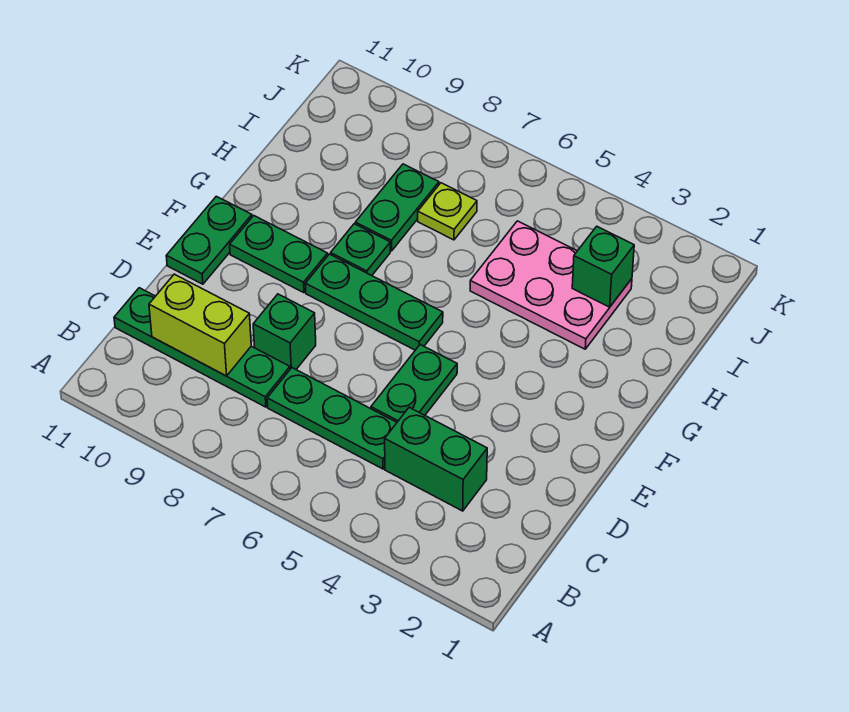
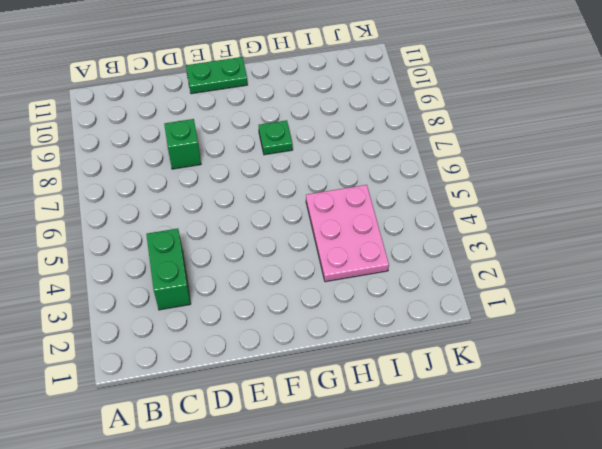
none -> green plate C5:C7 level 1
none -> green plate C8:C11 level 1
none -> green plate D5:E5 level 1

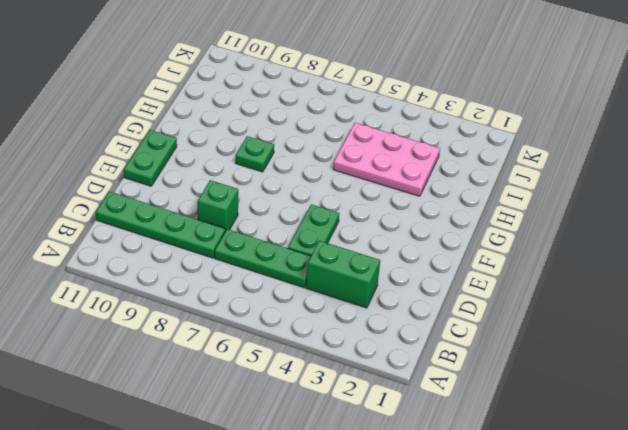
none -> green plate F6:F8 level 1
none -> green plate F9:F10 level 1
none -> green plate H8:I8 level 1

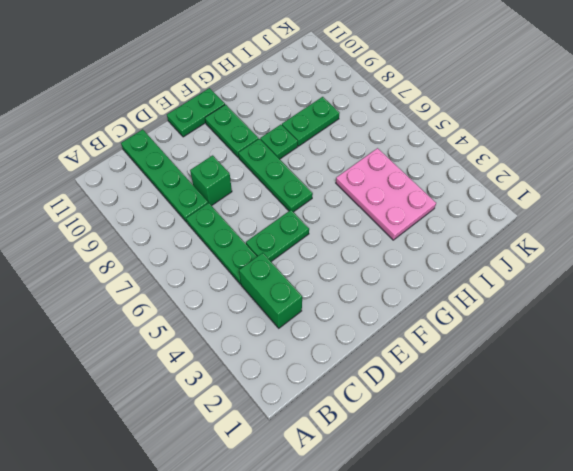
none -> lime plate I7 level 1
none -> lime brick C9:C10 level 2
none -> green brick I3 level 2

